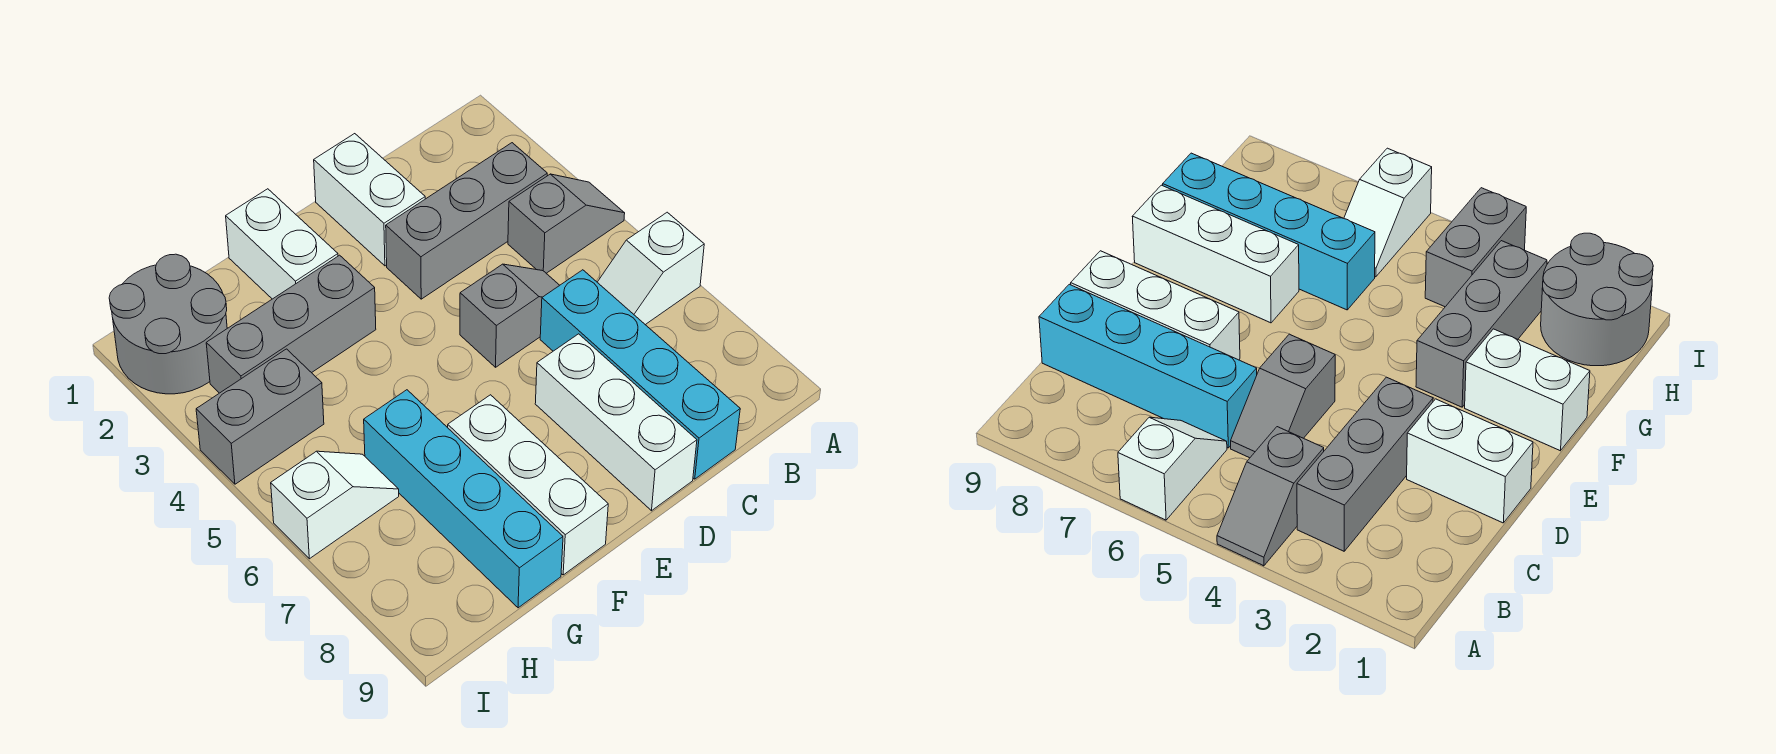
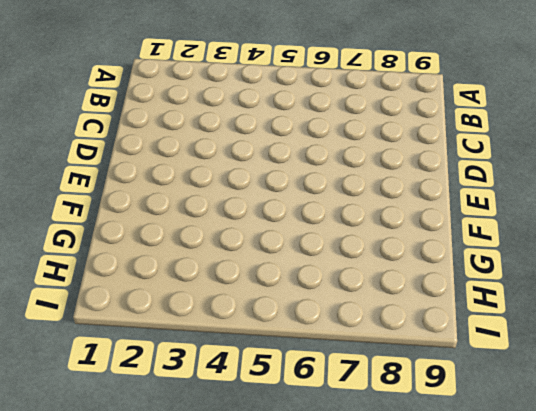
none -> grey slope A4:B4 level 1 top B
none -> white slope A6:B6 level 1 top A
none -> grey brick B3:D3 level 1

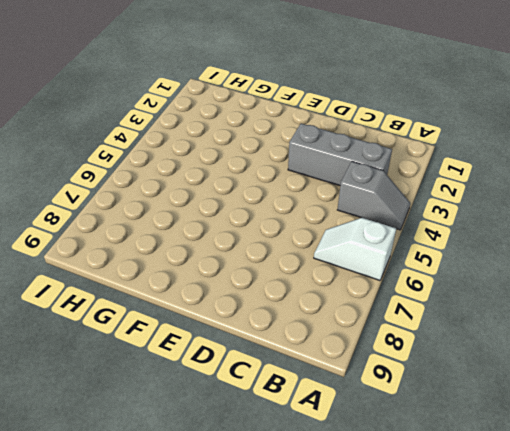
none -> grey slope C5:D5 level 1 top D
none -> cyan brick C6:C9 level 1
none -> white brick D1:D2 level 1

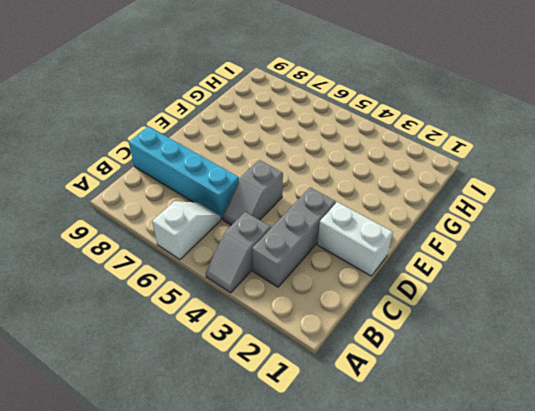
none -> white brick D7:D9 level 1
none -> white brick F1:F2 level 1
none -> grey brick F3:H3 level 1

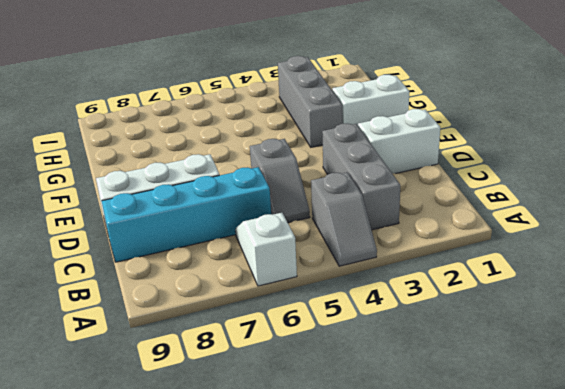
none -> white brick F7:F9 level 1
none -> cyan brick G6:G9 level 1
none -> grey round brick H1:I2 level 1

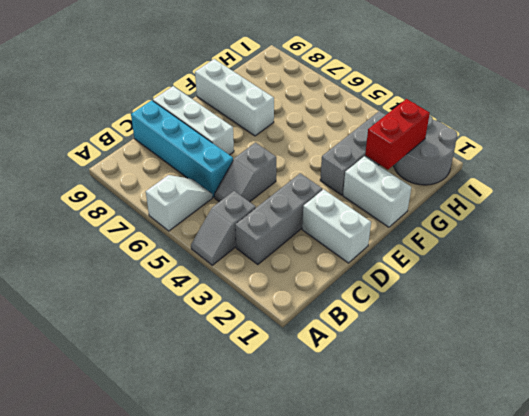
red brick G2:H2 level 2 -> none
none -> cyan brick G6:G9 level 1
none -> grey brick H4:I4 level 1
none -> white slope H6:I6 level 1 top I

